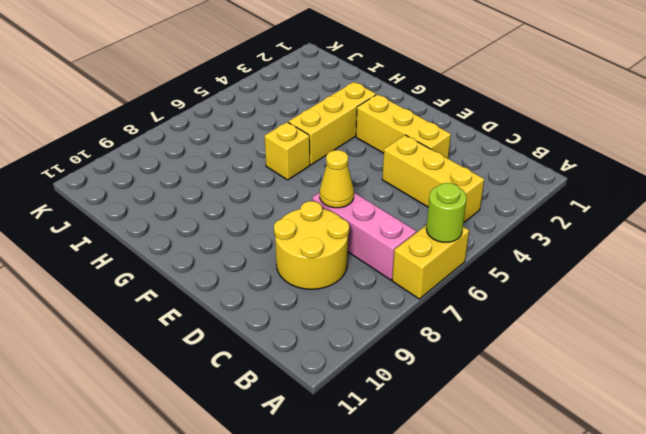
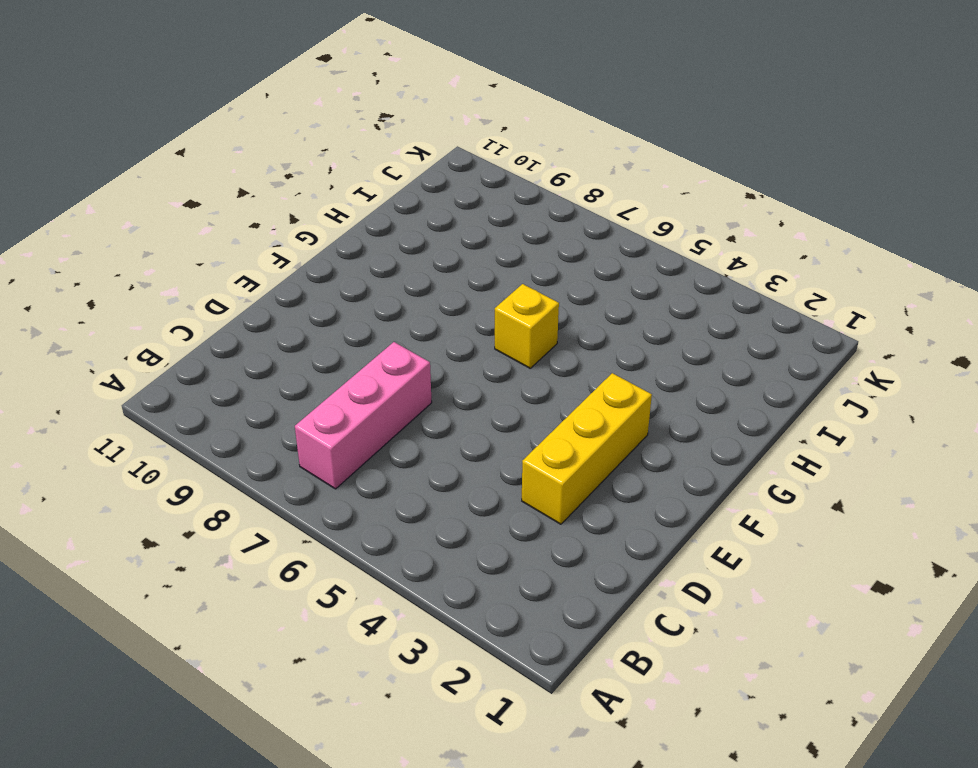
none -> yellow brick A6:A7 level 1
none -> yellow brick B4:D4 level 1

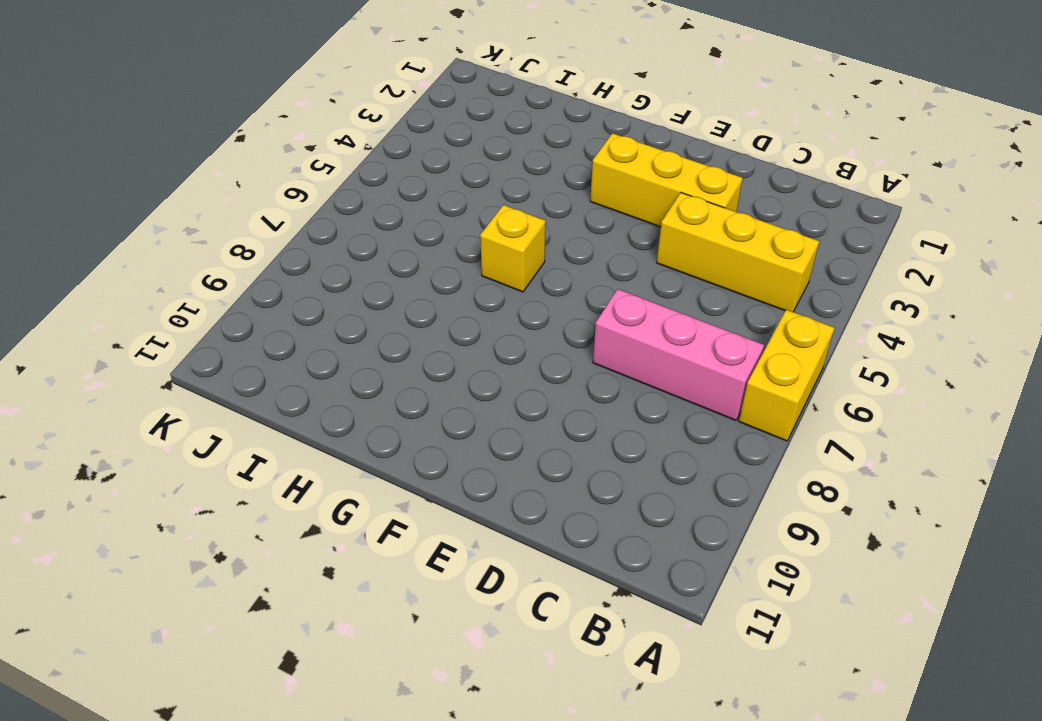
none -> yellow round brick C8:D9 level 1
none -> yellow brick G3:G5 level 1

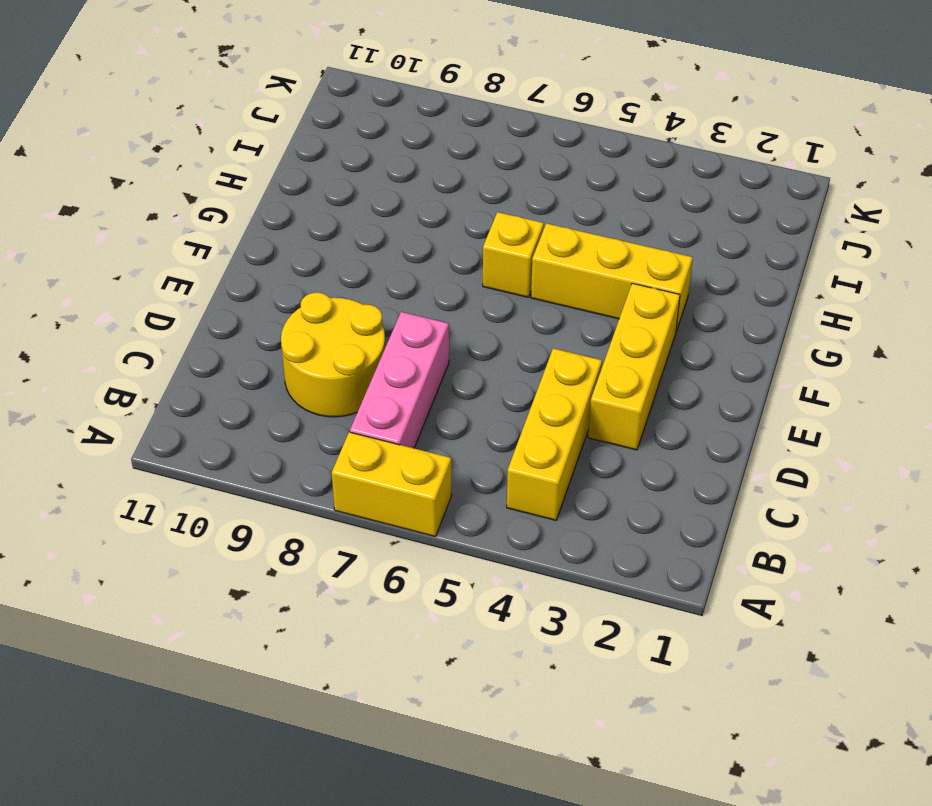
none -> lime round brick A6 level 2
none -> yellow cone D7 level 2

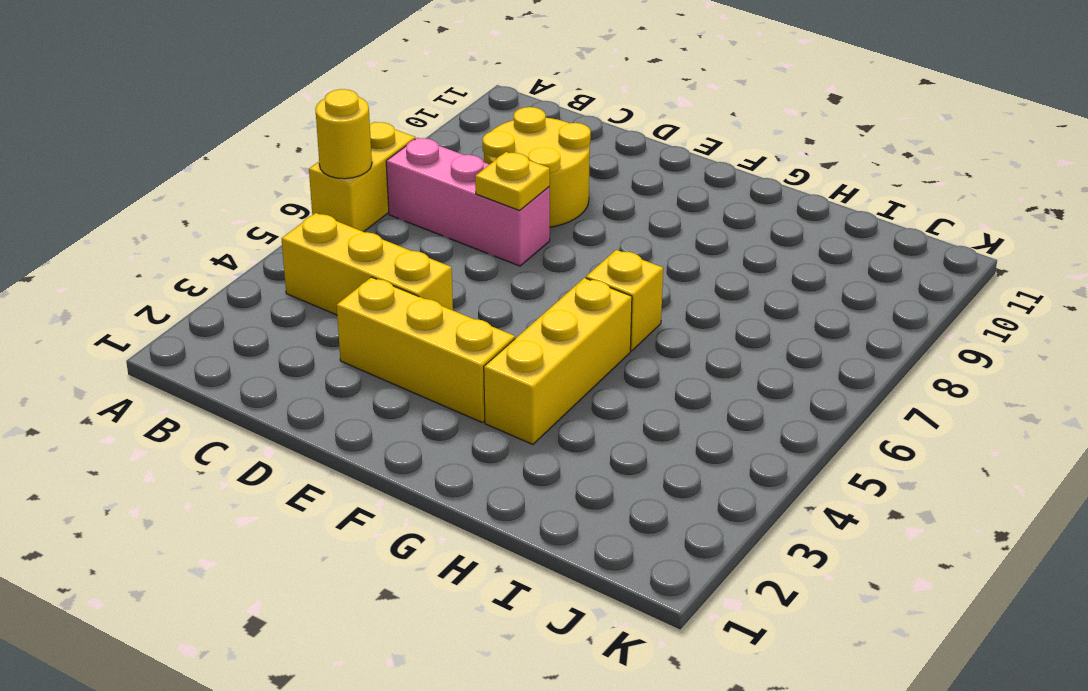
yellow round brick A6 level 2 -> lime round brick A6 level 2
yellow plate D7 level 2 -> yellow cone D7 level 2

